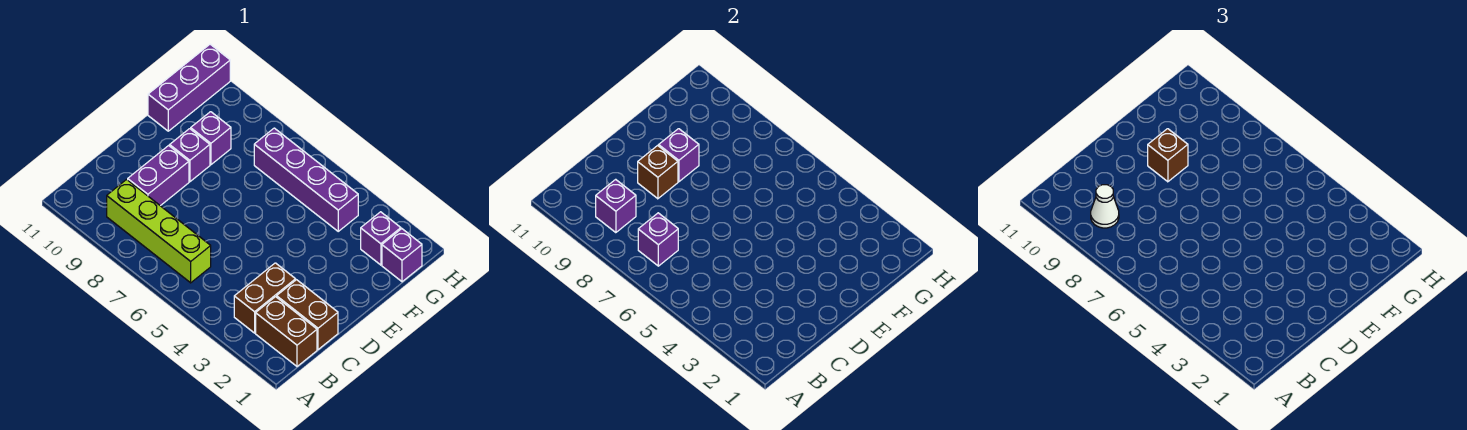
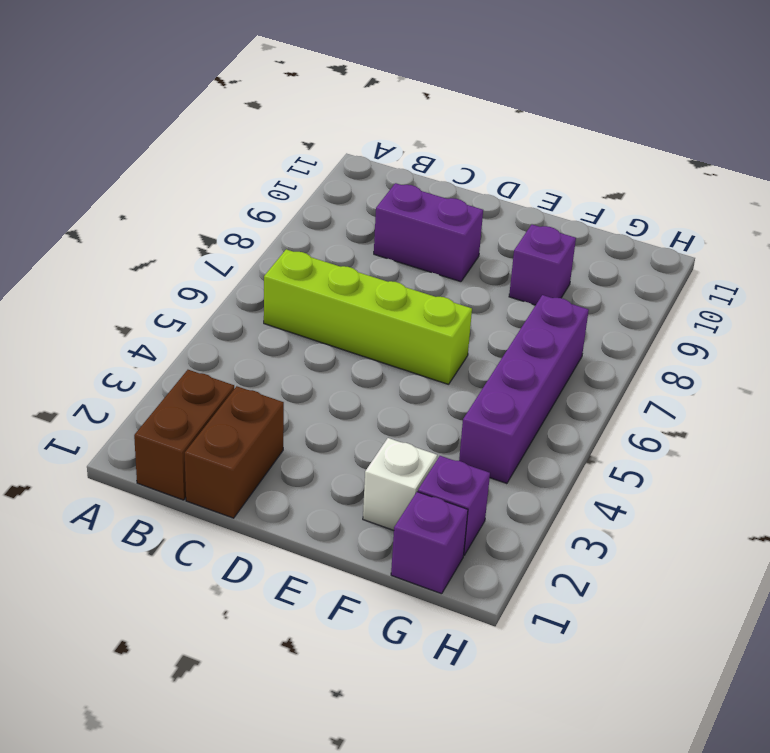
lime brick B6:E6 level 1 -> lime brick B6:B9 level 1
white brick F2 level 1 -> none
none -> brown brick B3:C3 level 1
none -> purple brick E9 level 1
none -> purple brick F11:H11 level 1

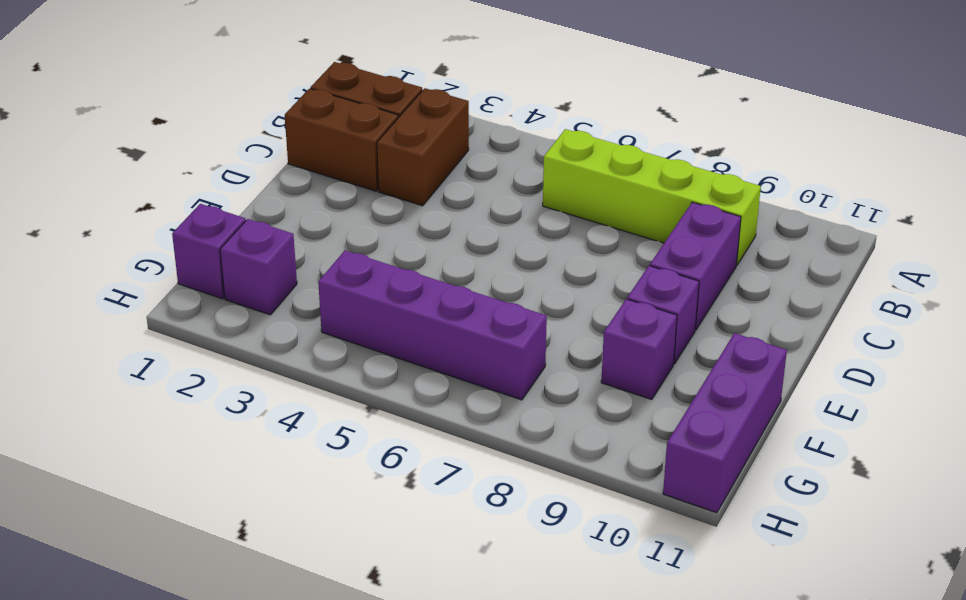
none -> purple brick B7 level 2
none -> purple brick B9 level 2
none -> brown brick D9 level 2

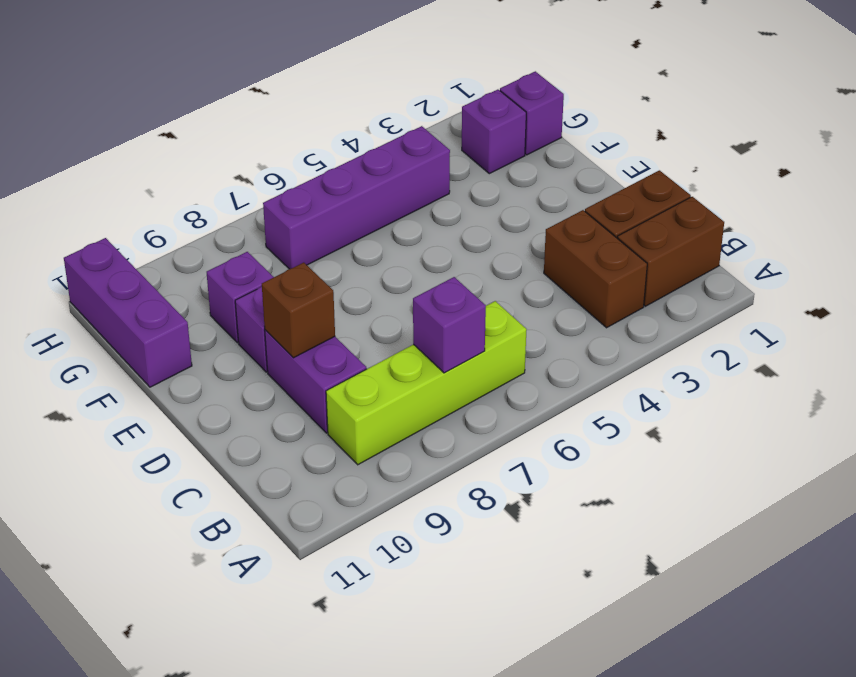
none -> purple brick B9 level 2
none -> purple brick E9 level 2
none -> white cone B9 level 3

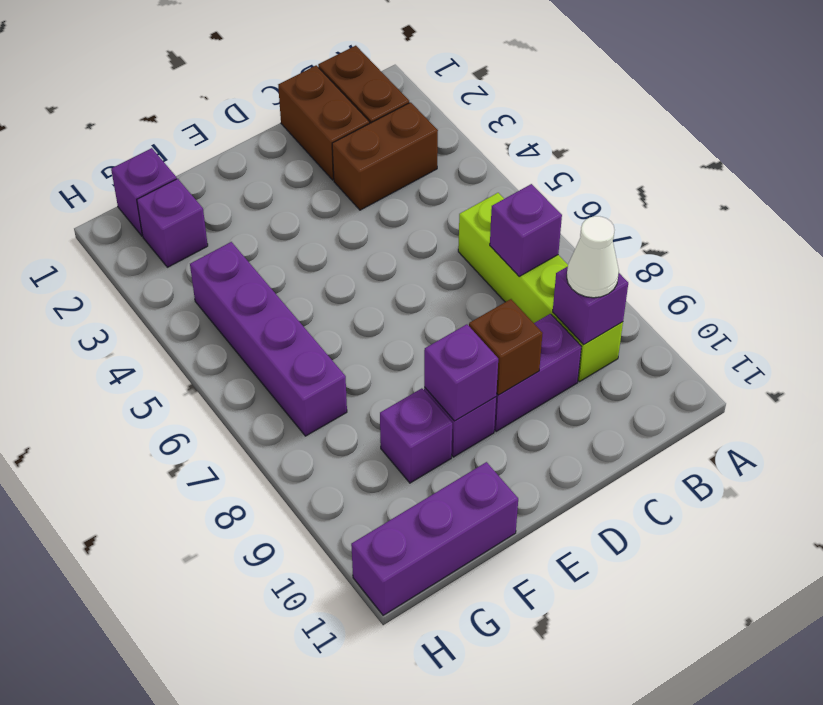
none -> brown brick E9 level 3

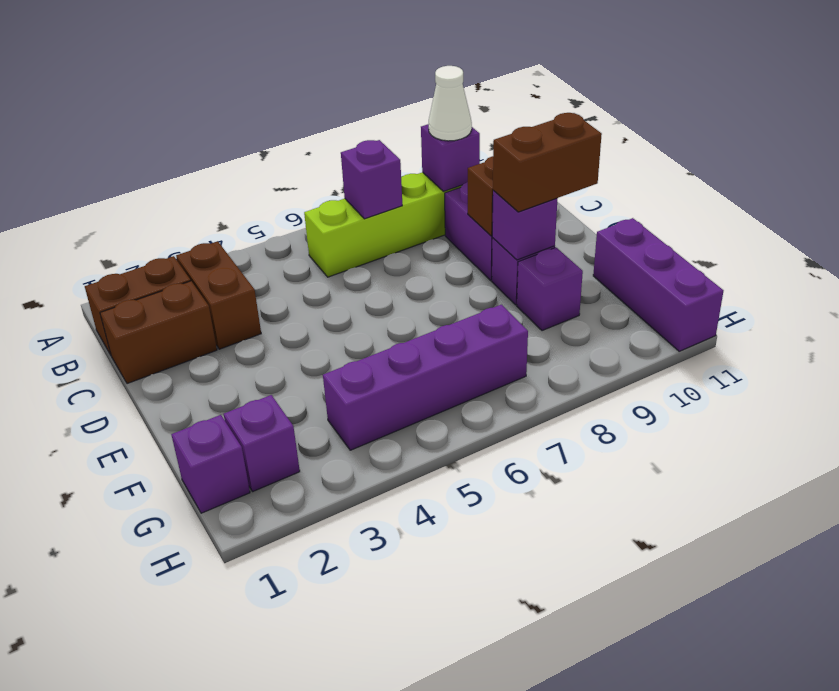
brown brick E9:E10 level 3 -> brown brick E9 level 3

